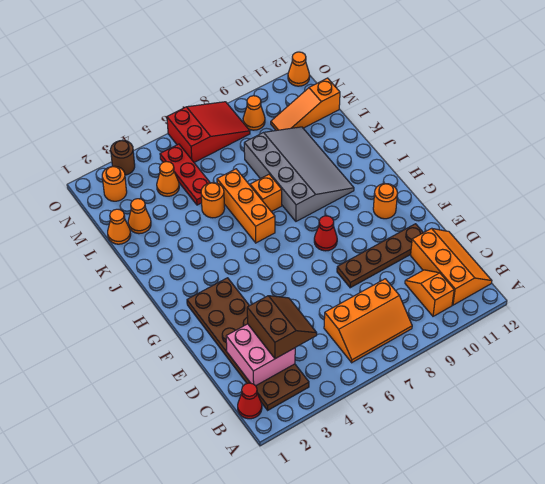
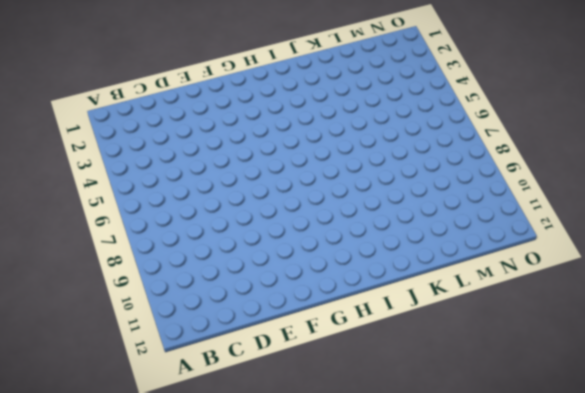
none -> red cone B1 level 1
none -> brown plate B2:G3 level 1
none -> orange slope B6:C8 level 1 top C

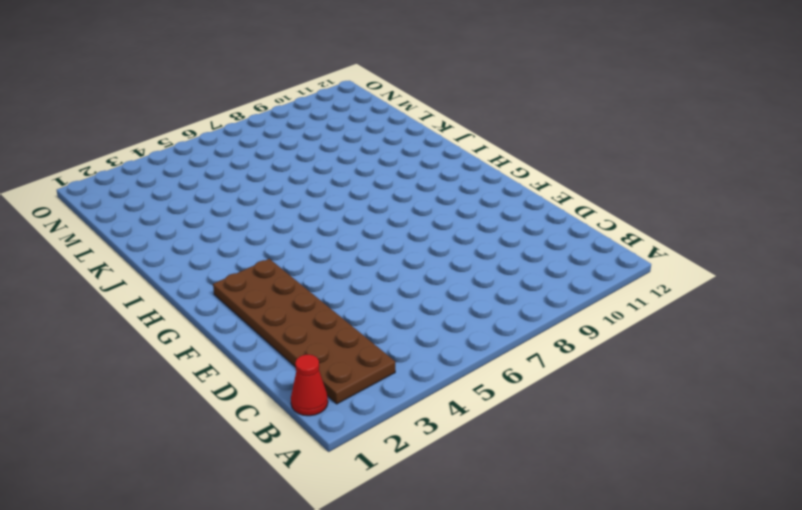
none -> orange slope B6:C8 level 1 top C
none -> orange slope B10:C10 level 1 top B
none -> orange slope B11:D12 level 1 top 11

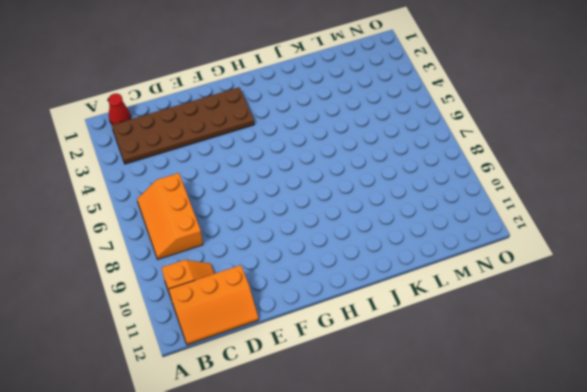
none -> brown plate E8:E11 level 1
none -> red cone G8 level 1
none -> orange round brick G11 level 1

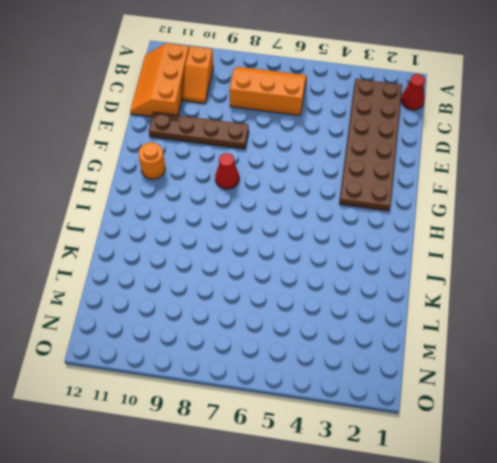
none -> orange brick I6:K6 level 1
none -> grey slope I8:L10 level 1 top 8
none -> orange brick J7 level 1

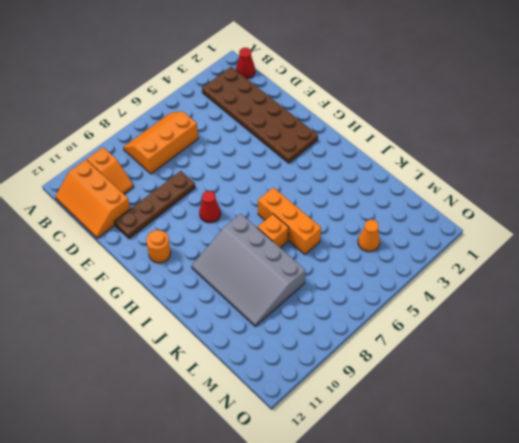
none -> orange round brick K5 level 1
none -> orange cone L1 level 1
none -> orange cone L2 level 1

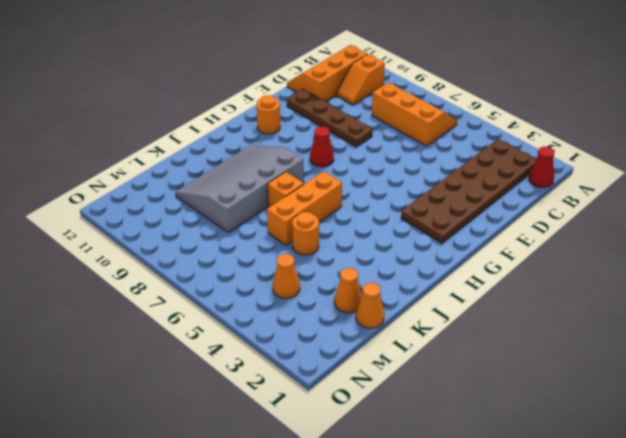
none -> red plate L5:N5 level 1
none -> orange slope M10:M12 level 1 top 12
none -> orange round brick N2 level 1

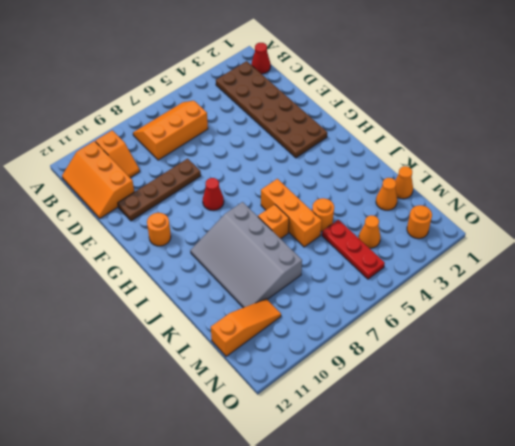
none -> red slope N6:O8 level 1 top 6
none -> orange cone N9 level 1
none -> brown round brick O3 level 1

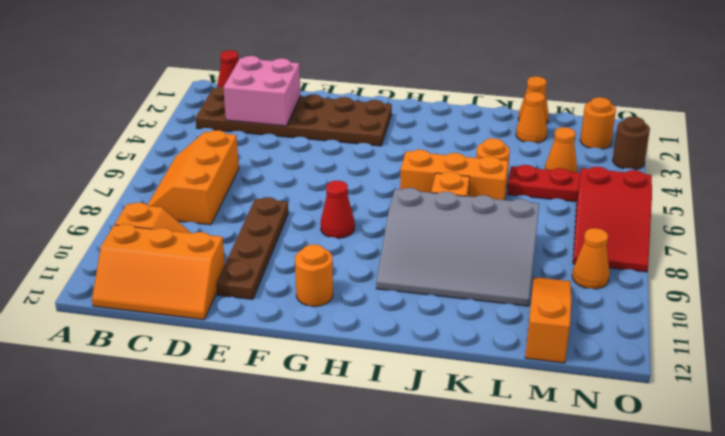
none -> orange cone O12 level 1
none -> brown slope C3:D4 level 3 top 3

